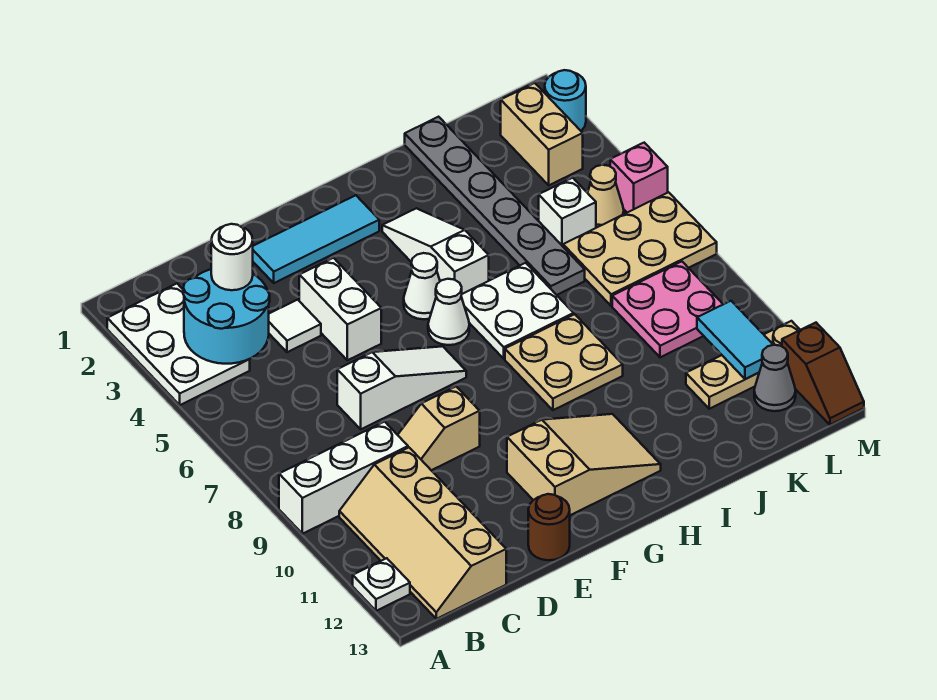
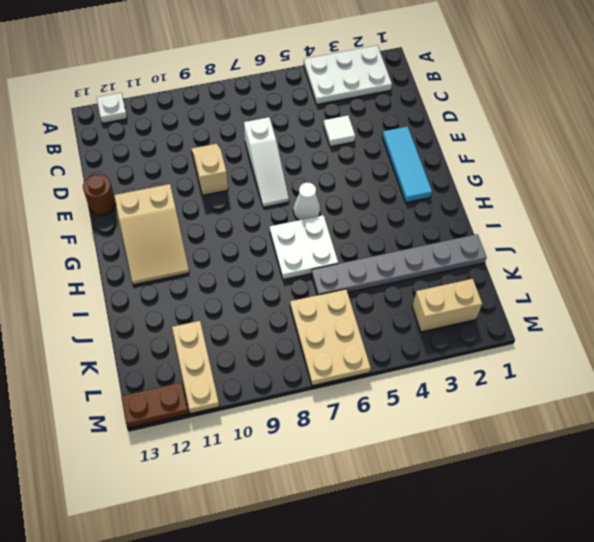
brown plate M12:M13 level 1 -> brown slope M12:M13 level 1 top 12
none -> white brick A9:C9 level 1
none -> tan slope B10:C13 level 1 top C
none -> white brick E4:E5 level 1
none -> white cone G5 level 1

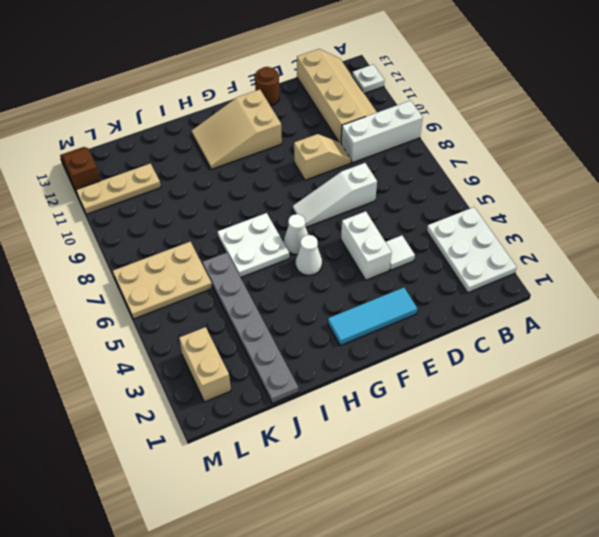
none -> white slope H3:H5 level 1 top 5
none -> tan plate H8:I9 level 1
none -> white brick K5 level 1
none -> pink plate K8:L9 level 1

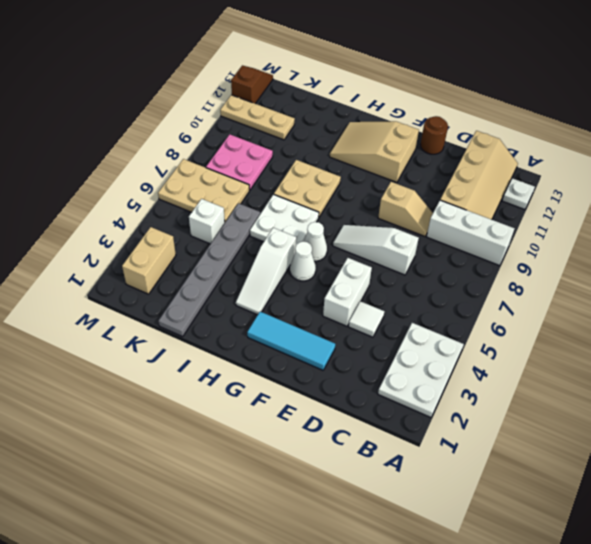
none -> tan cone L5 level 1
none -> grey cone L12 level 1
none -> cyan round brick M2 level 1
none -> pink brick M5 level 1

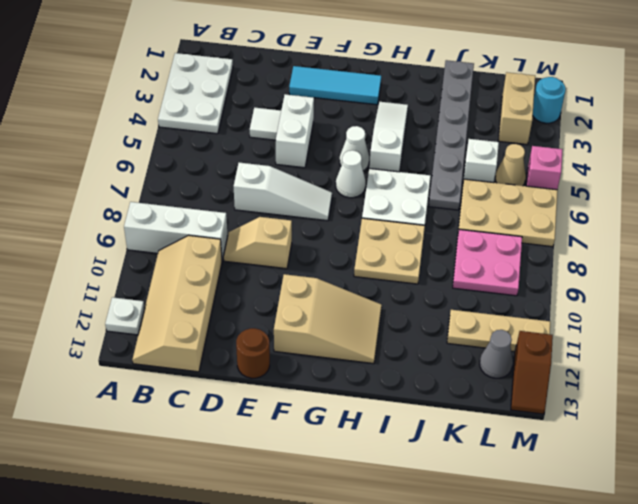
none -> cyan round brick B3:C4 level 2
none -> cyan tile L10:L11 level 2
none -> white round brick C3 level 3

